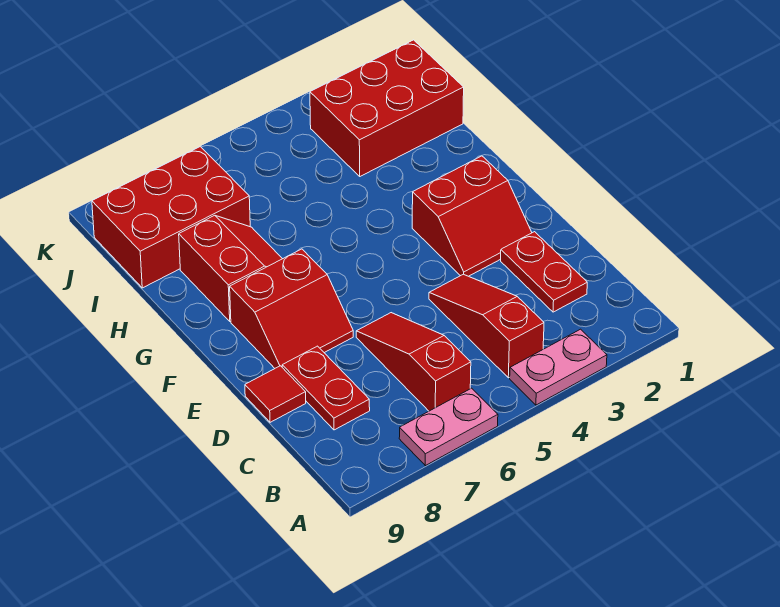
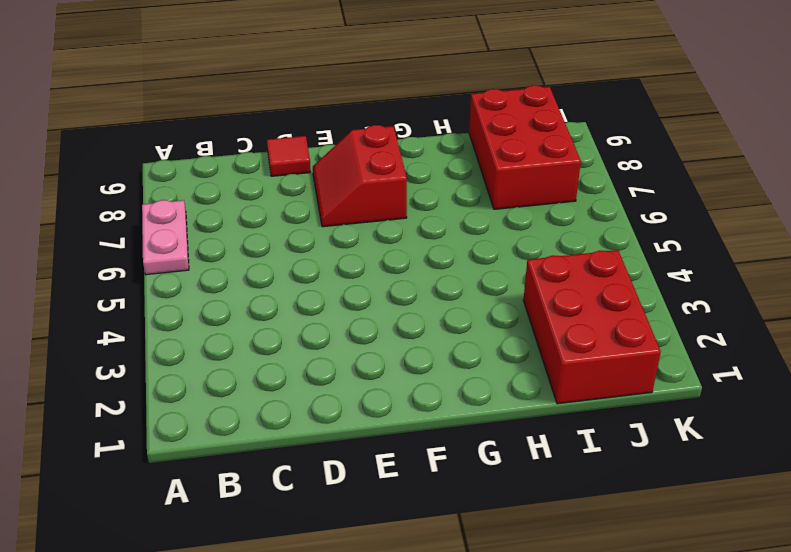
none -> pink plate A3:A4 level 1
none -> red slope B4:D4 level 1 top B
none -> red slope B6:D6 level 1 top B

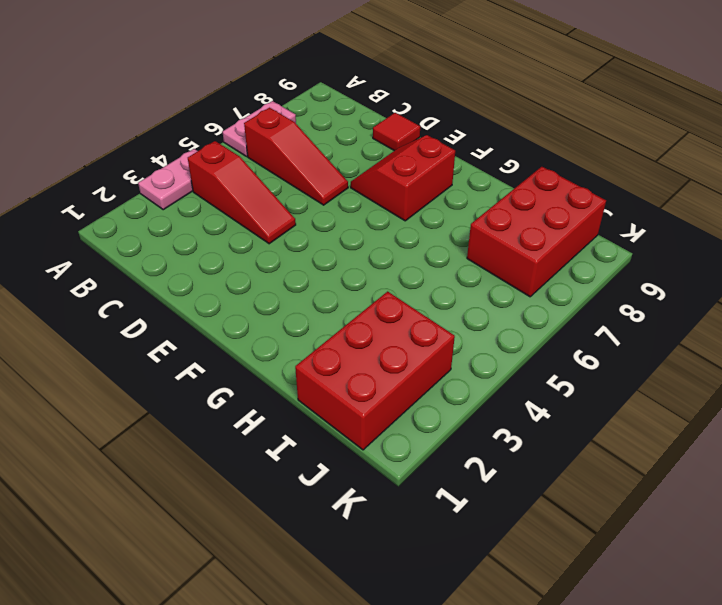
none -> red plate C2:D2 level 1
none -> red plate C8:D8 level 1
none -> red slope E2:F3 level 1 top F

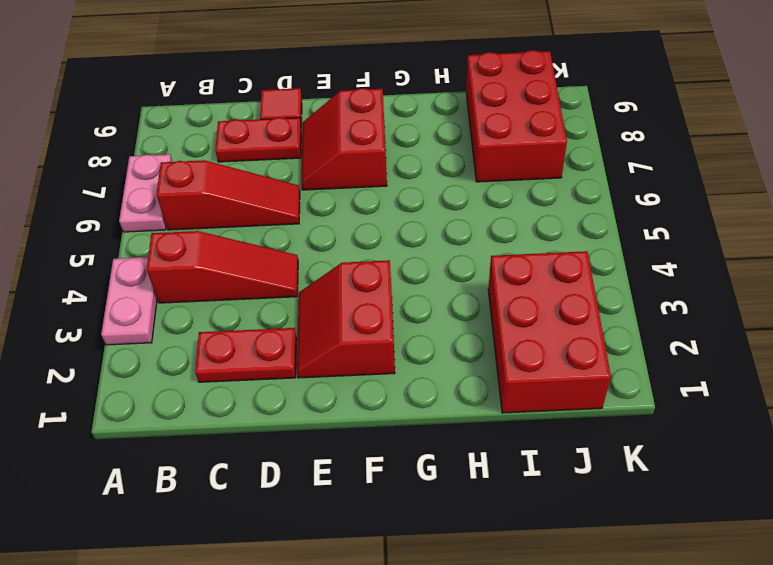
none -> red slope G7:H8 level 1 top 8

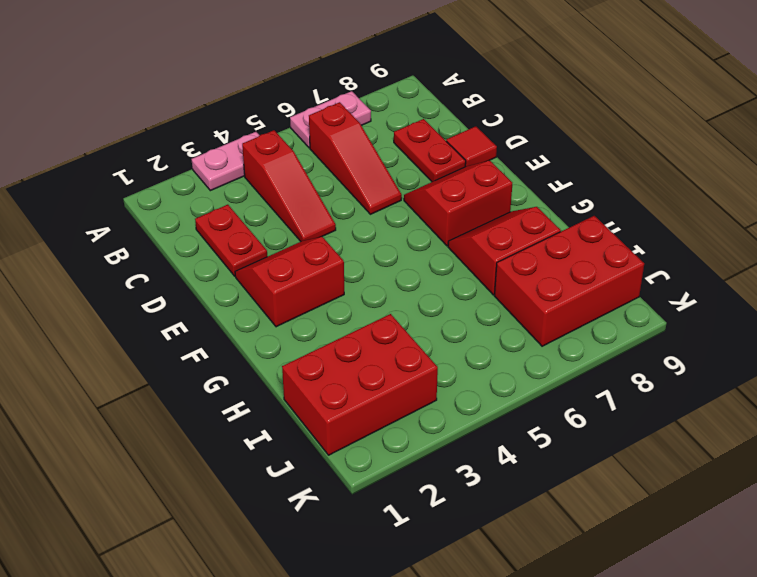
red slope G7:H8 level 1 top H -> red slope G7:H8 level 1 top 8

